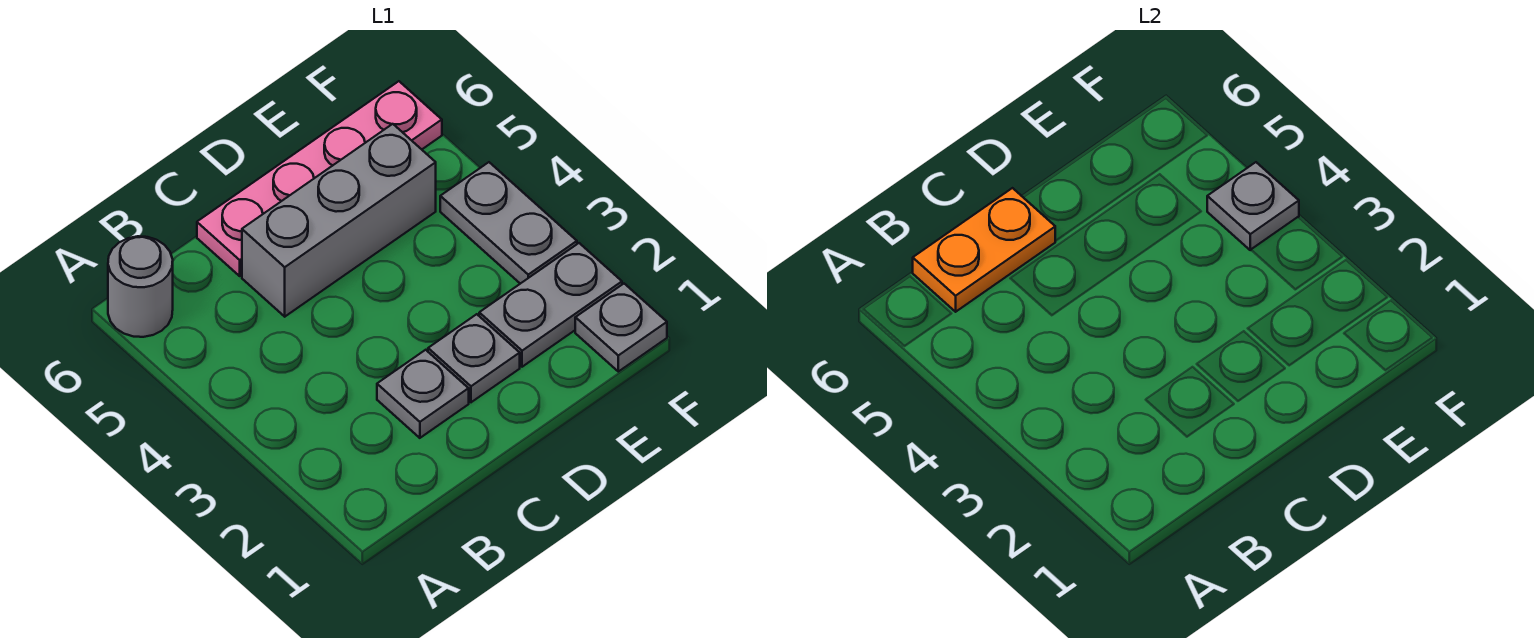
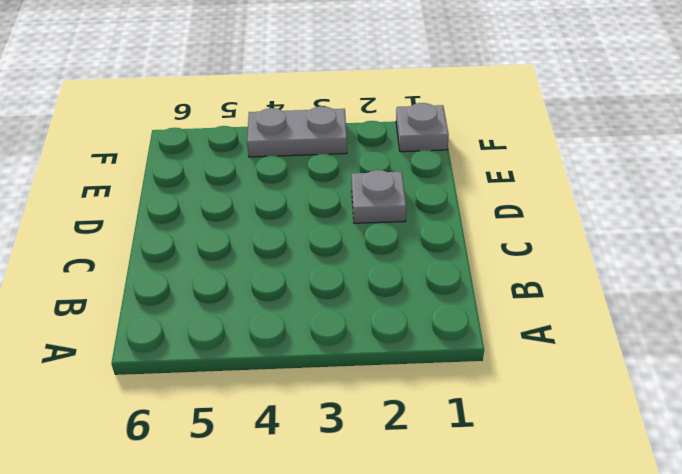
none -> grey round brick A6 level 1
none -> grey plate C2 level 1

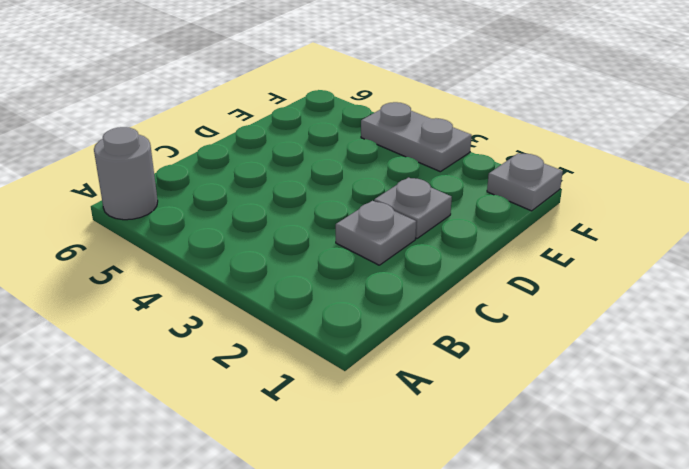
none -> grey brick C5:E5 level 1
none -> pink plate C6:F6 level 1

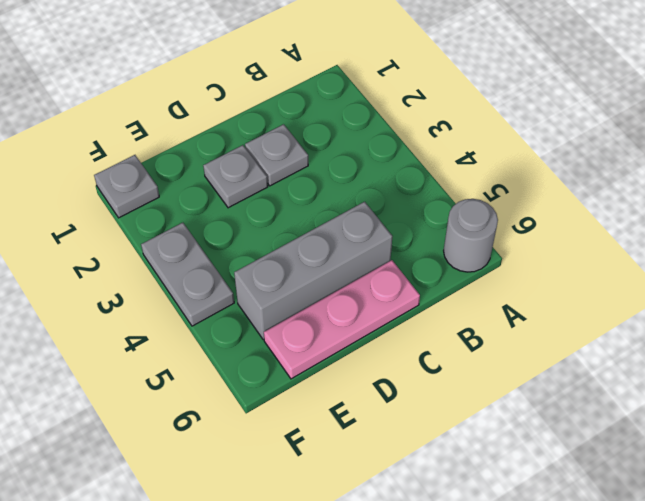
pink plate C6:E6 level 1 -> pink plate C6:F6 level 1
none -> grey plate E2:F2 level 1
none -> orange plate B6:C6 level 2

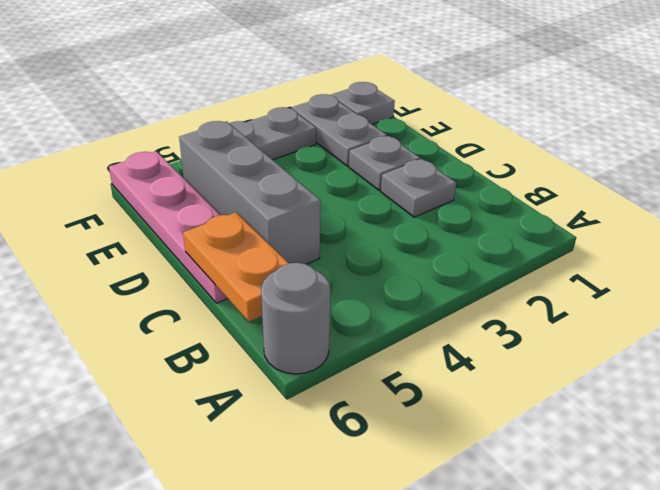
none -> grey plate F4 level 2

